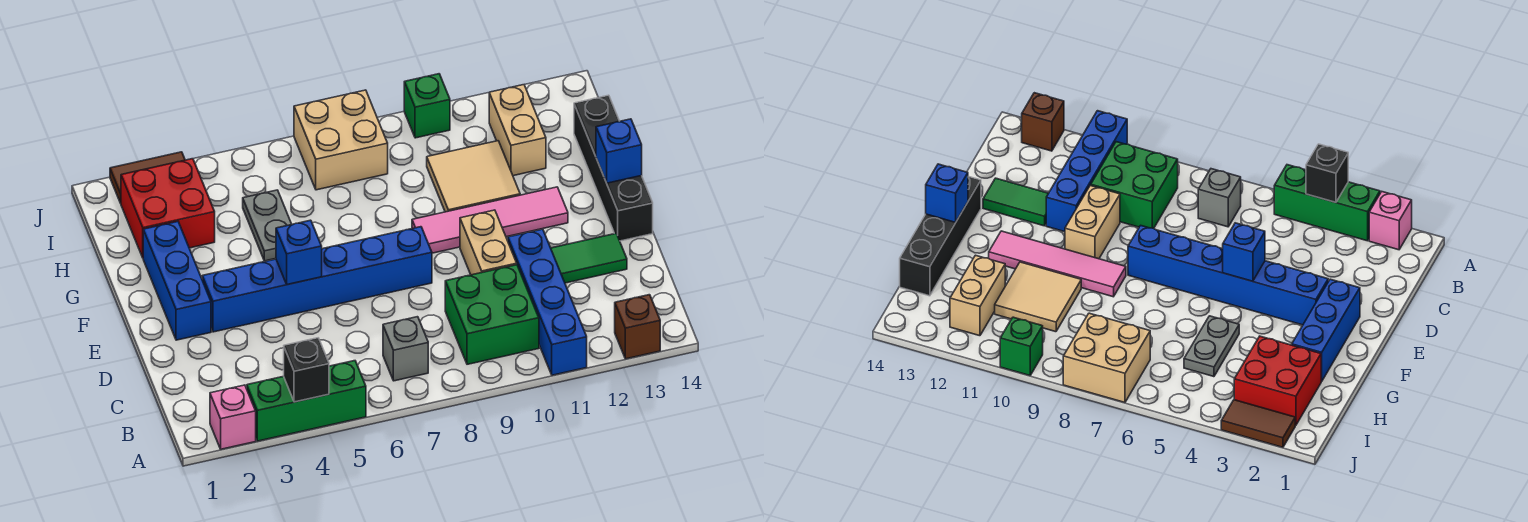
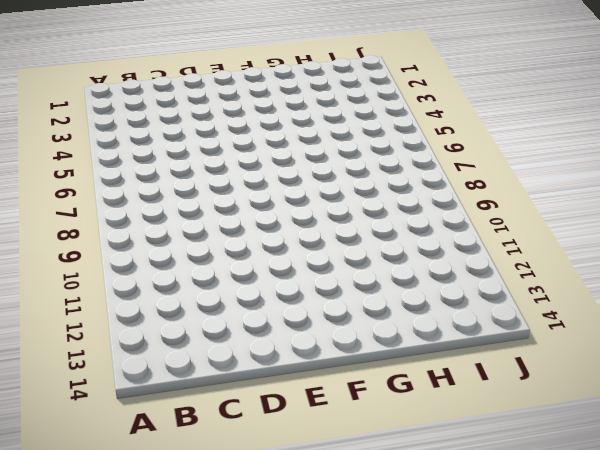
none -> pink brick A2 level 1
none -> green brick A3:A5 level 1
none -> blue brick A11:D11 level 1

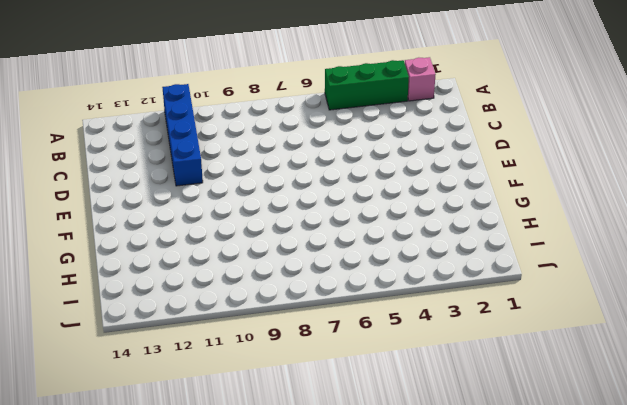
none -> brown brick A13 level 1
none -> grey brick B7 level 1
none -> green brick B9:C10 level 1

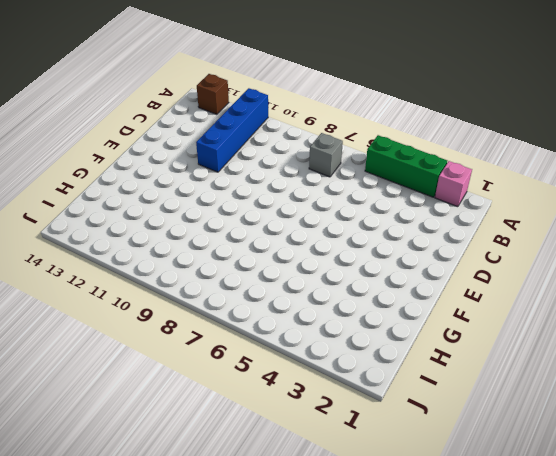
none -> green brick B9:C10 level 1
none -> tan brick D10:E10 level 1
none -> green tile D12:D13 level 1

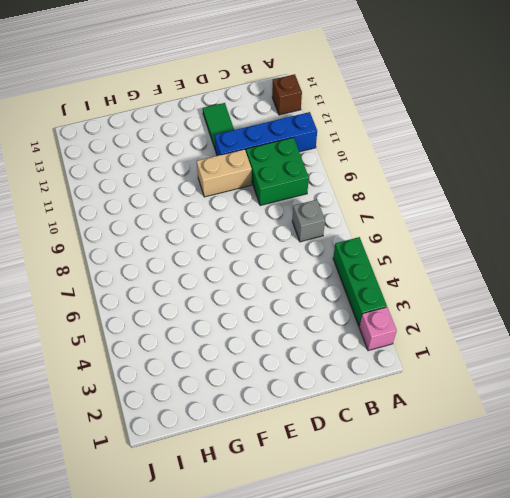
none -> blue brick E2:G2 level 1
none -> blue brick E3:E8 level 1
none -> black brick E14:H14 level 1

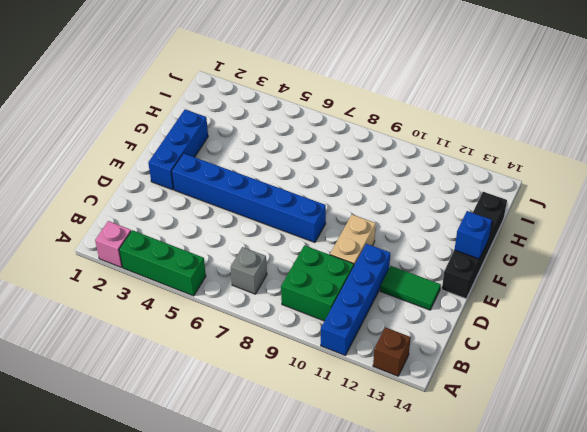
none -> pink tile F9:F12 level 1
none -> grey plate G5:H5 level 1
none -> tan tile G10:H11 level 1

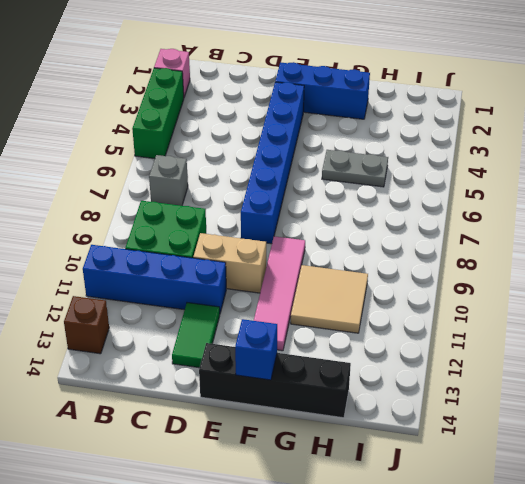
none -> red brick H2:I3 level 1
none -> tan brick H12:I12 level 1
none -> tan brick I7:J8 level 1

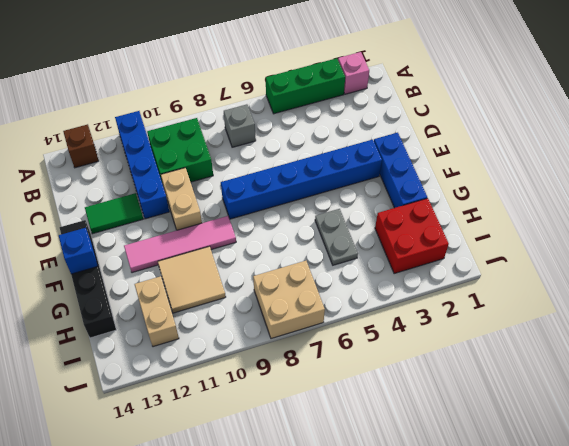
none -> brown tile J2:J3 level 1
none -> green brick J10 level 1
none -> black brick A4 level 2

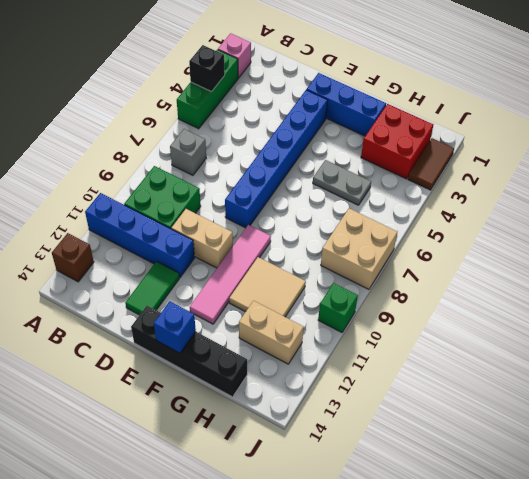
none -> blue brick E5 level 2

